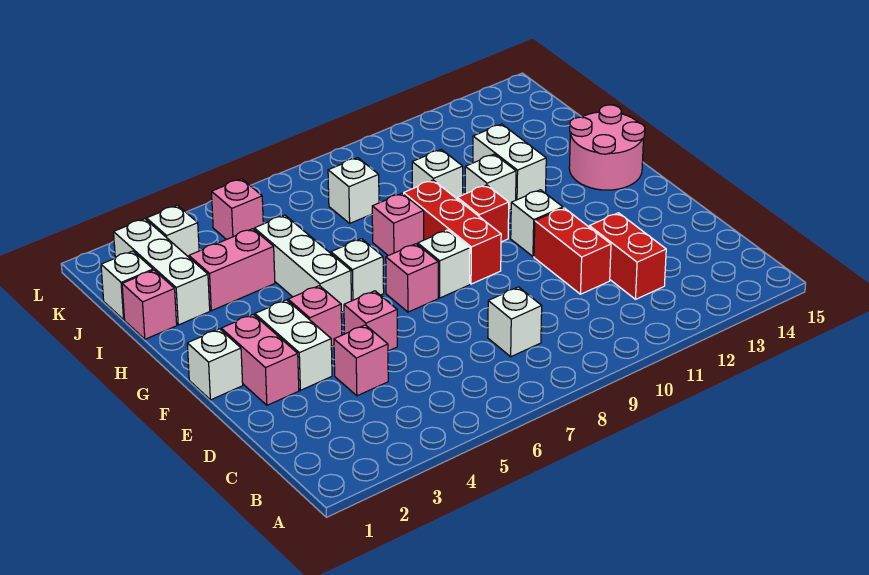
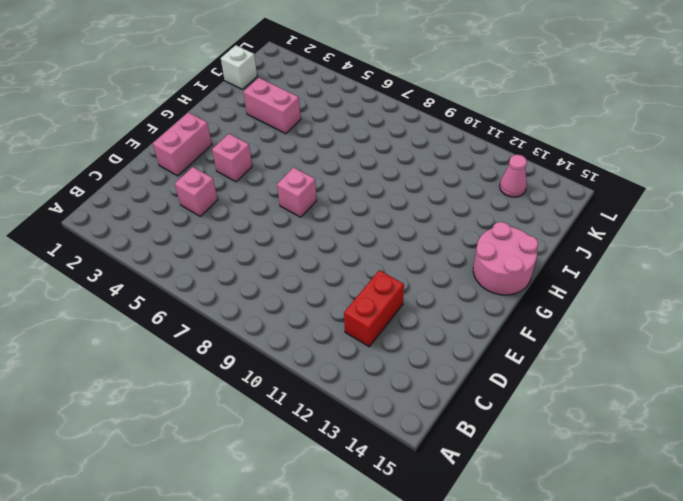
pink cone K13 level 1 -> none
none -> white brick C8 level 1
none -> red brick D11:E11 level 1
none -> white brick E3:F3 level 1

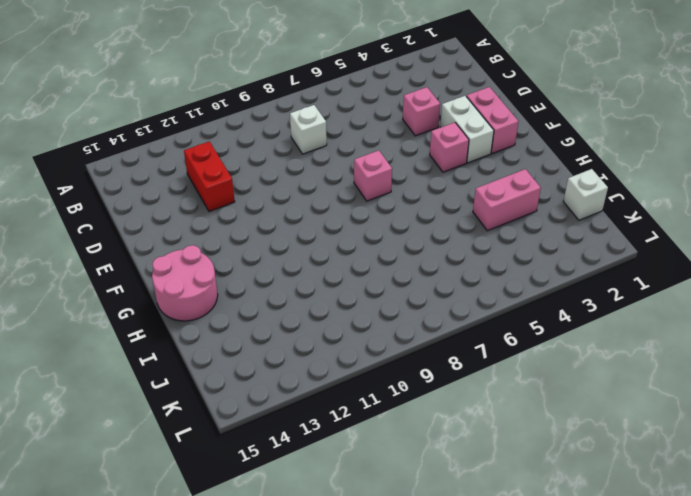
none -> red brick D11:E11 level 1
none -> pink brick E5 level 1
none -> white brick F1 level 1

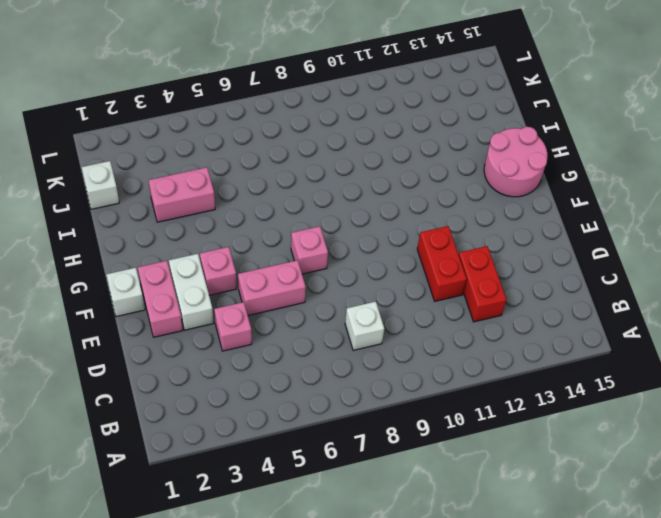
pink brick E5:E6 level 1 -> pink brick E5 level 1
none -> white brick F8 level 1
none -> red brick F9:H9 level 1
none -> white brick F11 level 1

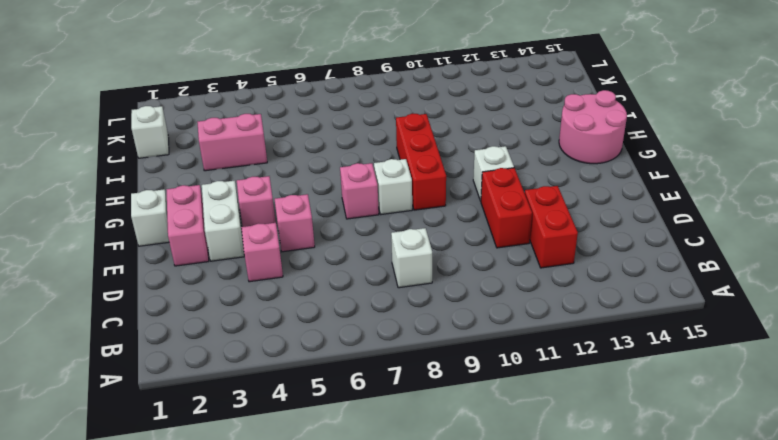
none -> white brick G5:I5 level 1
none -> white brick G6 level 1
none -> red brick G10 level 1

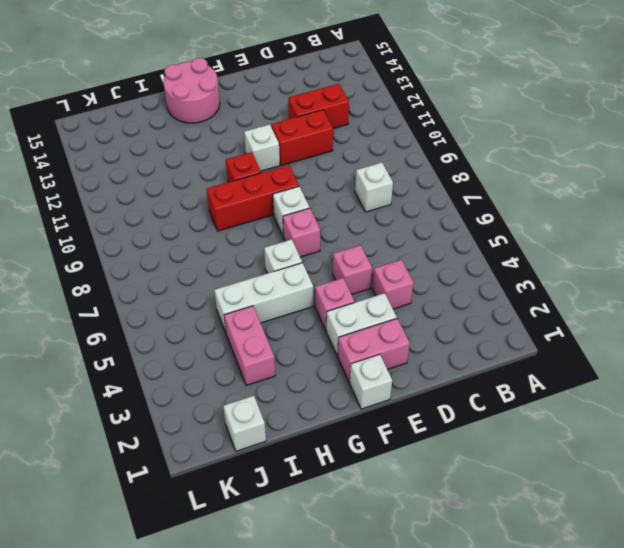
none -> pink brick H8 level 1
none -> white brick H11 level 1
none -> white brick H12:I12 level 1

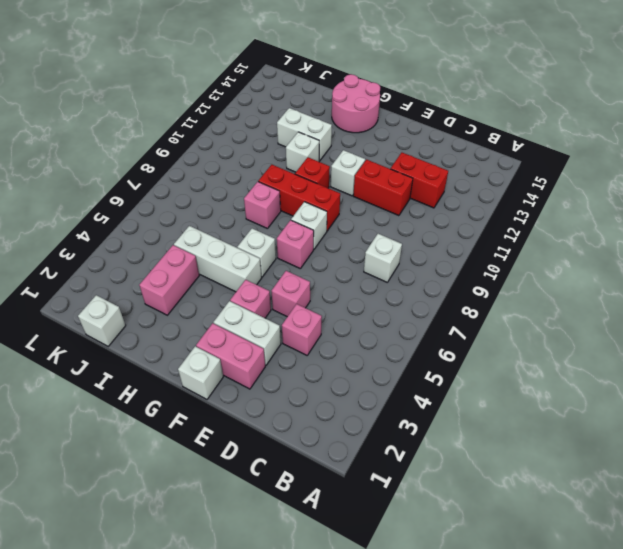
none -> pink brick I1 level 1
none -> white brick I2:K2 level 1
none -> white brick I10 level 1

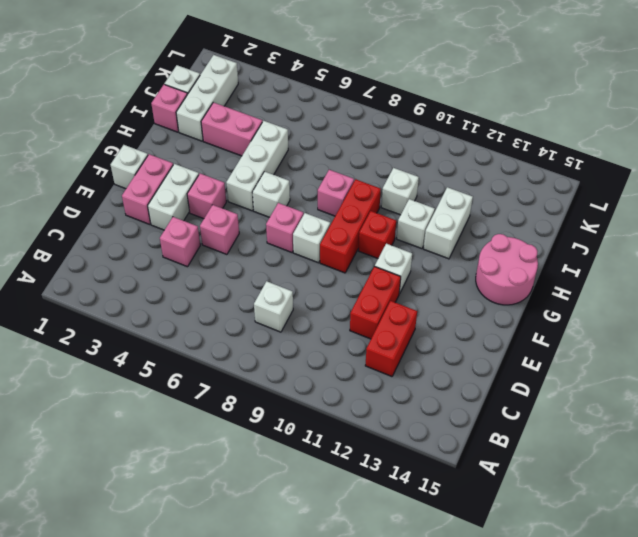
none -> white brick J8 level 1
none -> white brick K3 level 1
none -> pink brick K5 level 1

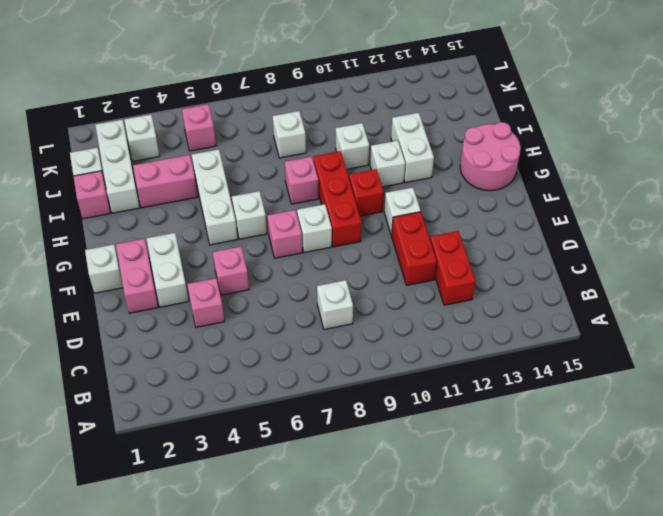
none -> pink brick F4 level 1

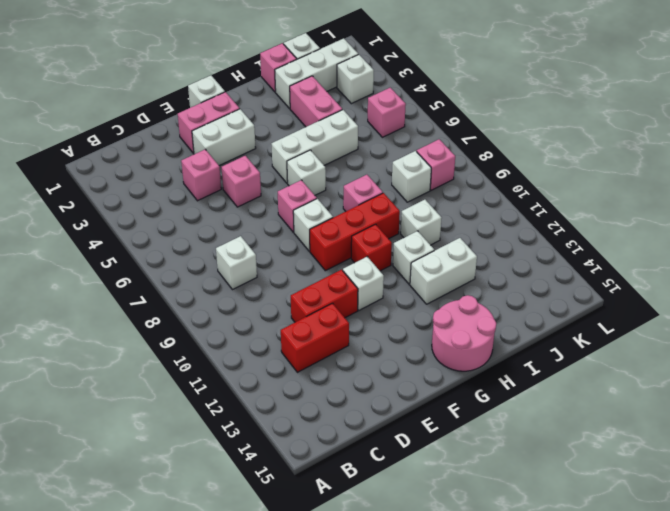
pink brick K8 level 1 -> pink brick F4 level 1

